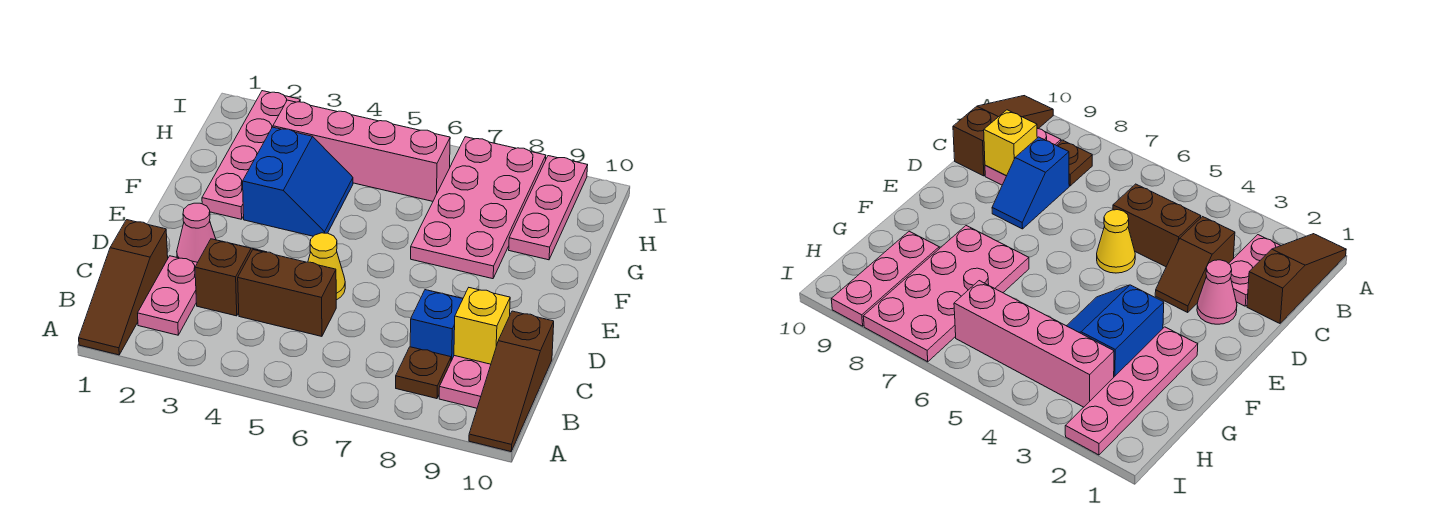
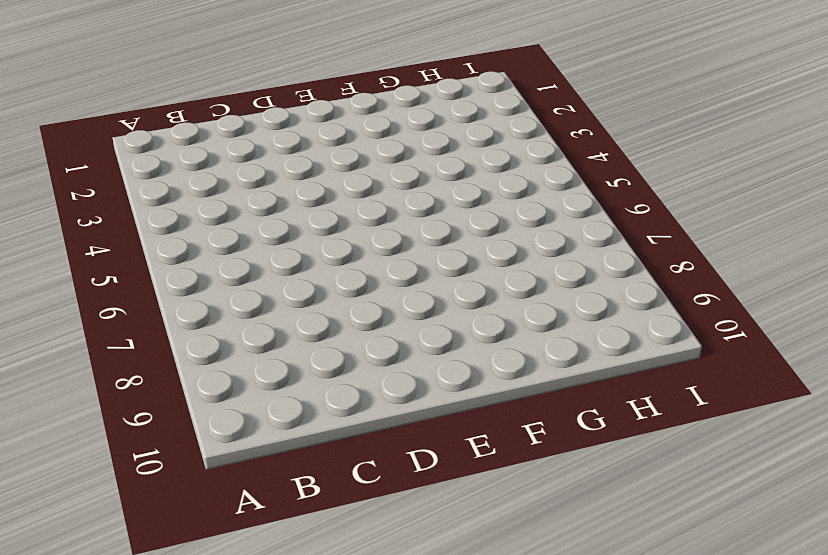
none -> brown slope A1:C1 level 1 top C
none -> brown slope A10:C10 level 1 top C
none -> pink plate B2:C2 level 1

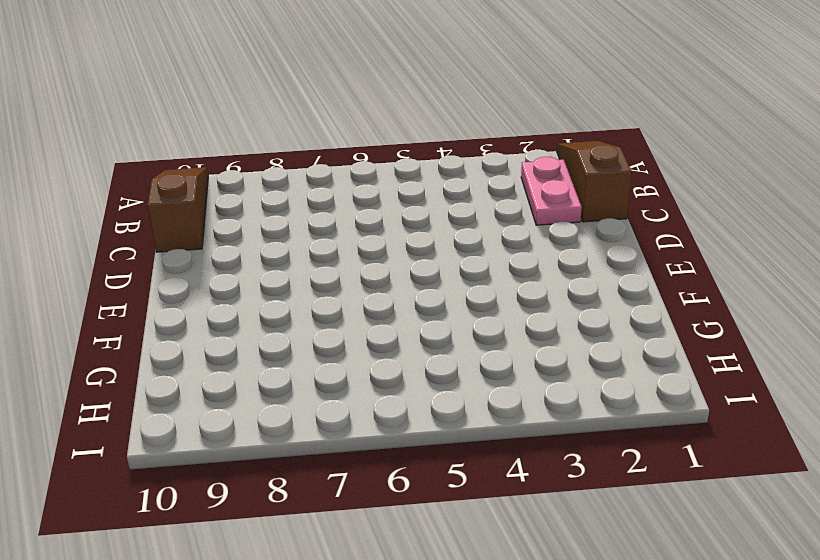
none -> brown plate B8 level 1
none -> pink plate B9:C9 level 1
none -> brown slope C3:D3 level 1 top C

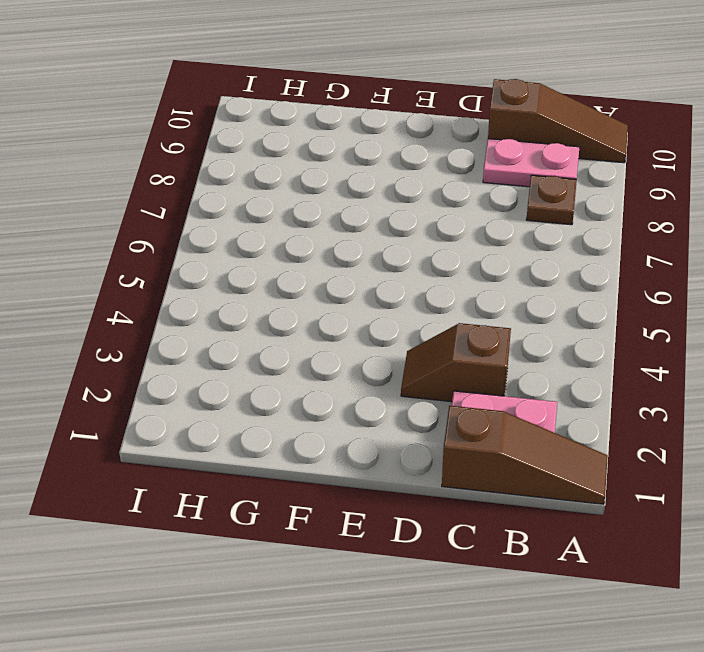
none -> brown brick C4:C5 level 1
none -> blue slope C8:D8 level 1 top C
none -> pink cone D2 level 1

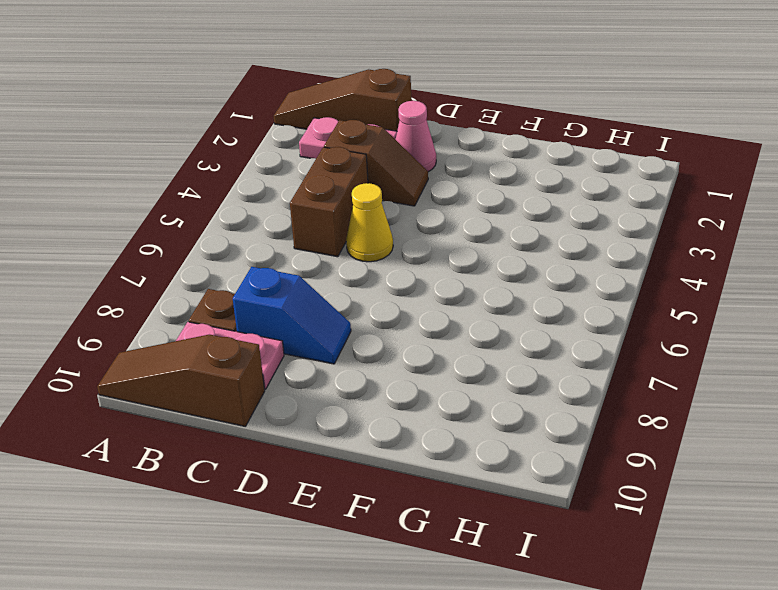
none -> pink plate F2:I2 level 1
none -> blue slope F3:G4 level 1 top 3
none -> pink plate F7:I8 level 1

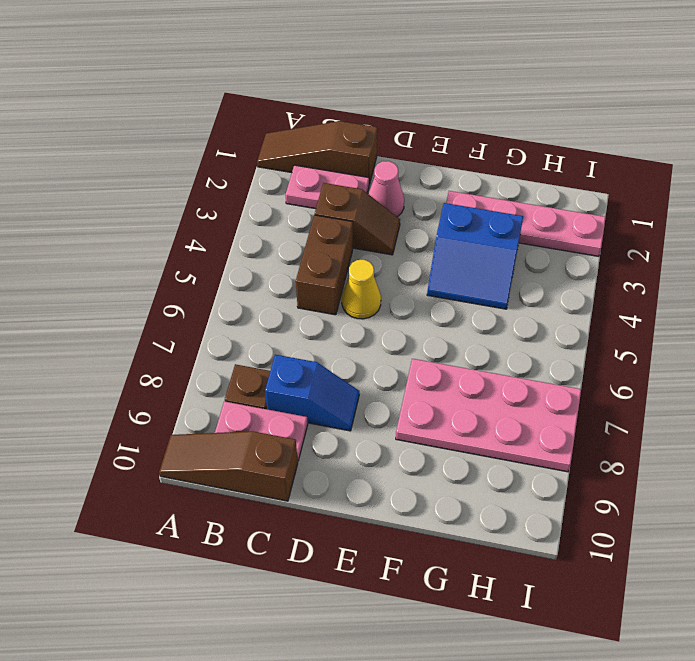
none -> pink plate G9:I9 level 1
none -> pink brick H3:H6 level 1
none -> yellow brick C9 level 2

